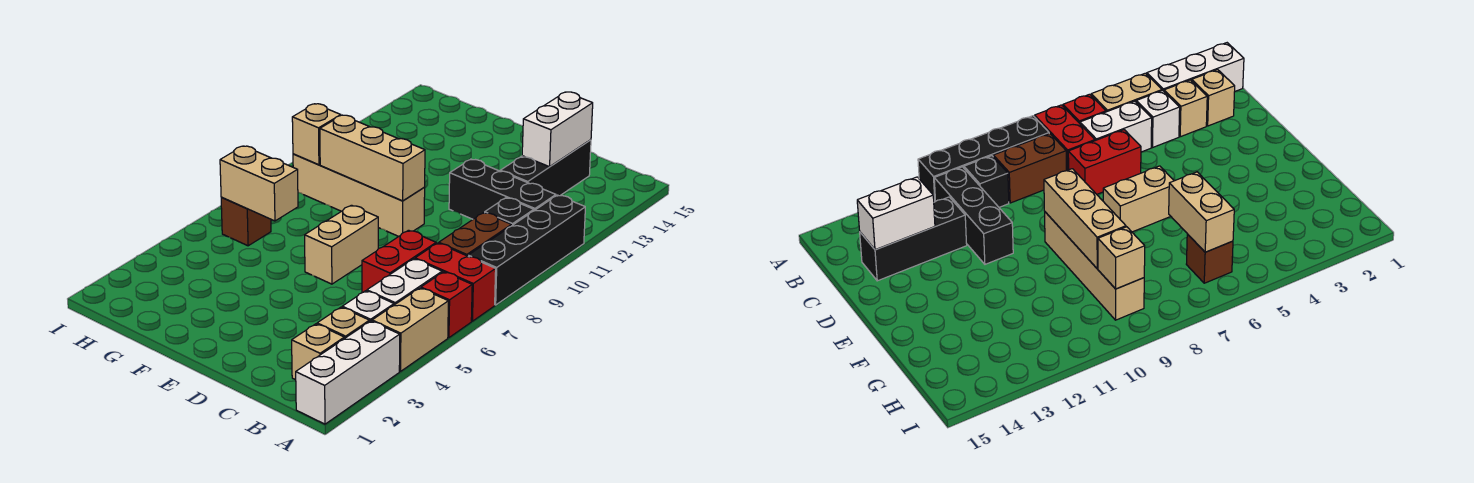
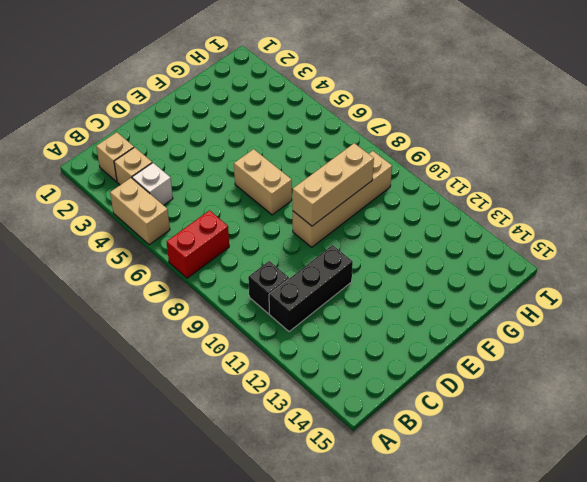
none -> white brick A1:A3 level 1
none -> red brick A6 level 1
none -> black brick A8:A11 level 1

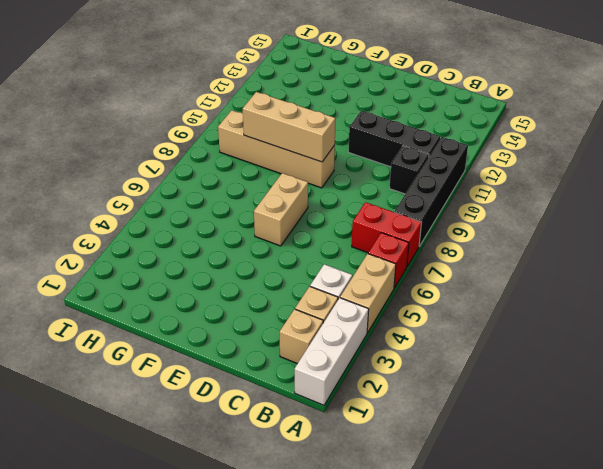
none -> white brick B5:B6 level 1
none -> brown brick B8:B9 level 1
none -> red brick C6:C7 level 1

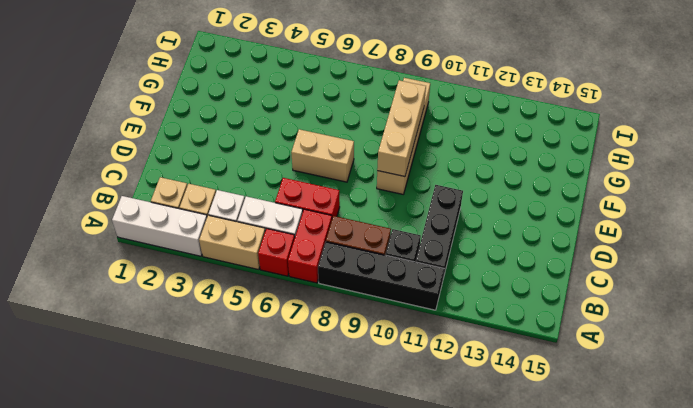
none -> black brick C12:C14 level 1
none -> brown brick H6 level 1
none -> white brick C13:C14 level 2

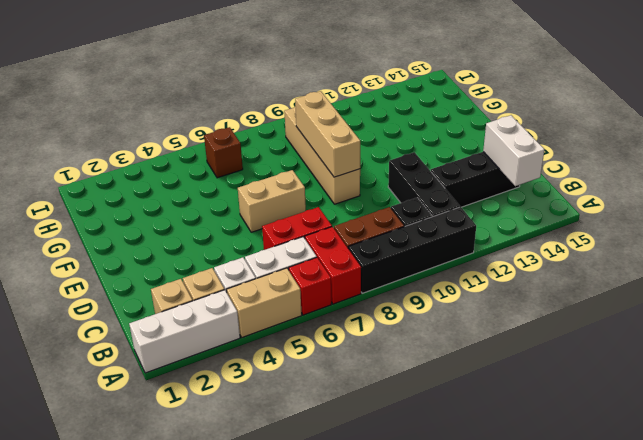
white brick B14:C14 level 2 -> white brick C13:C14 level 2
none -> tan brick G6:H6 level 2
none -> tan brick H9 level 2

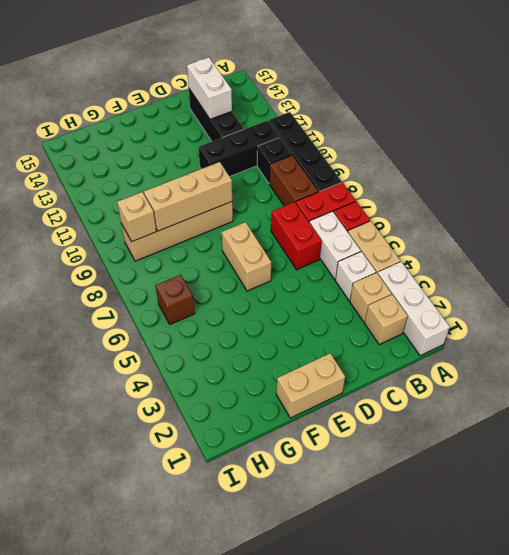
tan brick E1:F1 level 1 -> tan brick G6:H6 level 2

